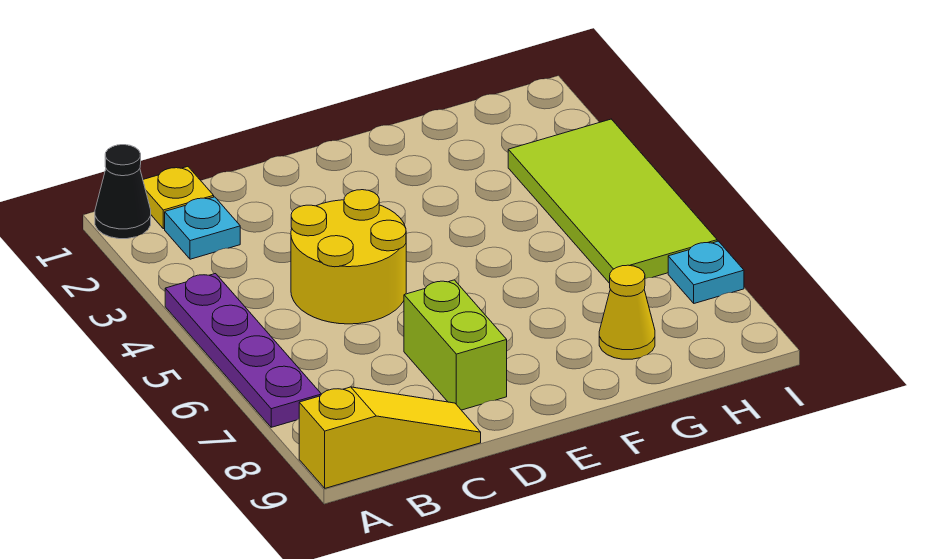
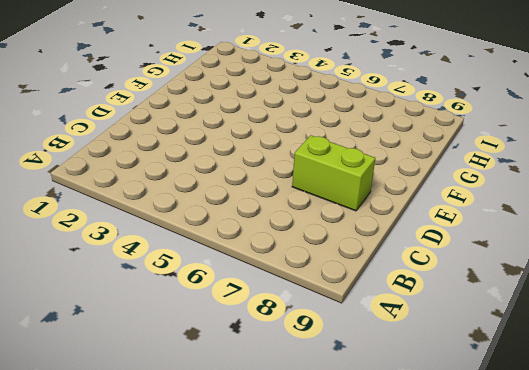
none -> black cone A1 level 1
none -> purple plate A4:A7 level 1

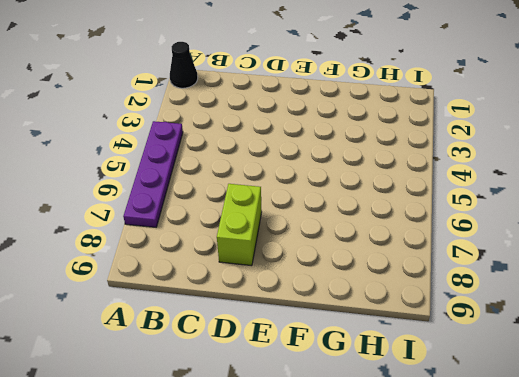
none -> yellow slope A9:C9 level 1 top A
none -> yellow plate B1 level 1

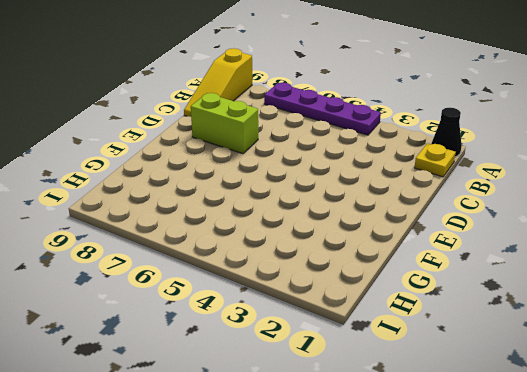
none -> cyan plate B2 level 1
none -> yellow round brick C4:D5 level 1

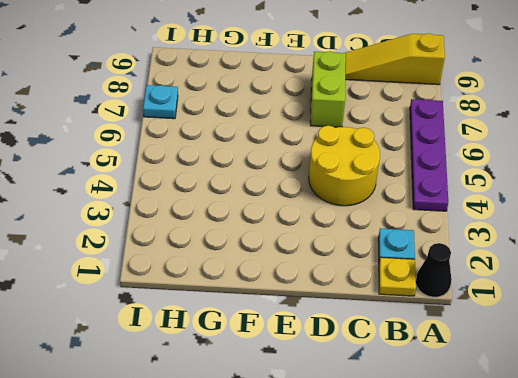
none -> yellow cone G8 level 1
none -> lime tile H3:I6 level 1

